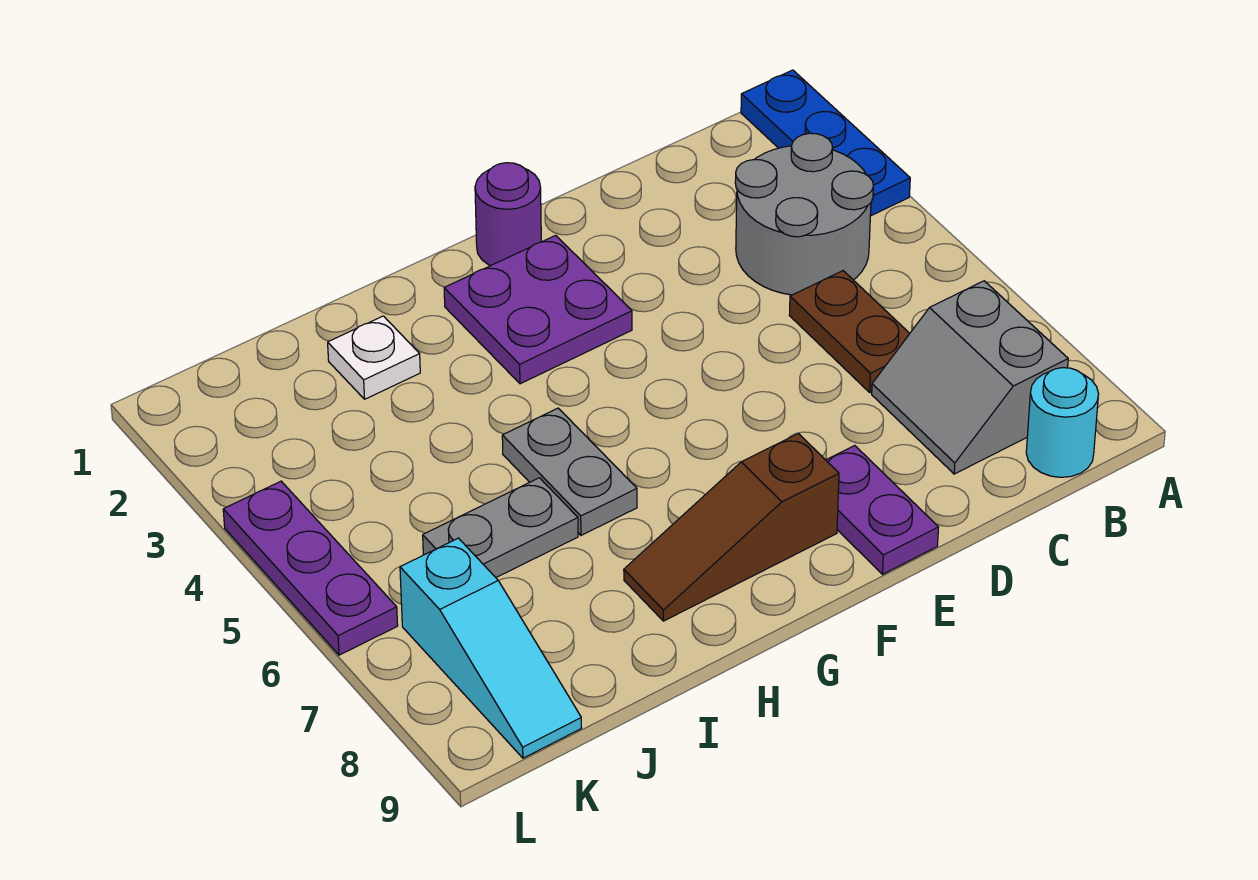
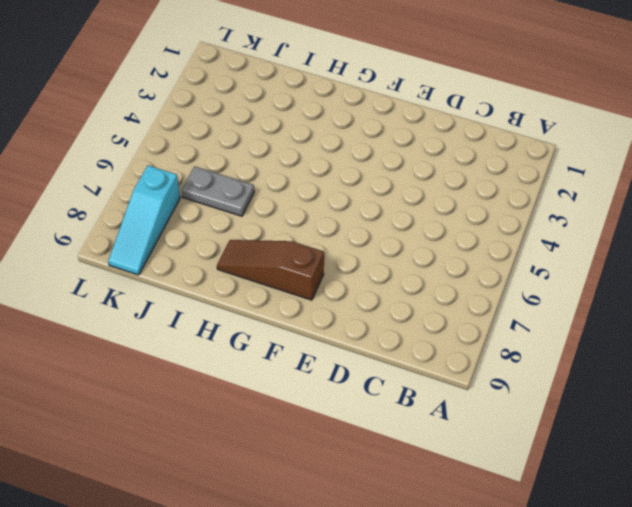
none -> blue plate A1:A3 level 1
none -> grey round brick B3:C4 level 1
none -> grey slope B7:C8 level 1 top B

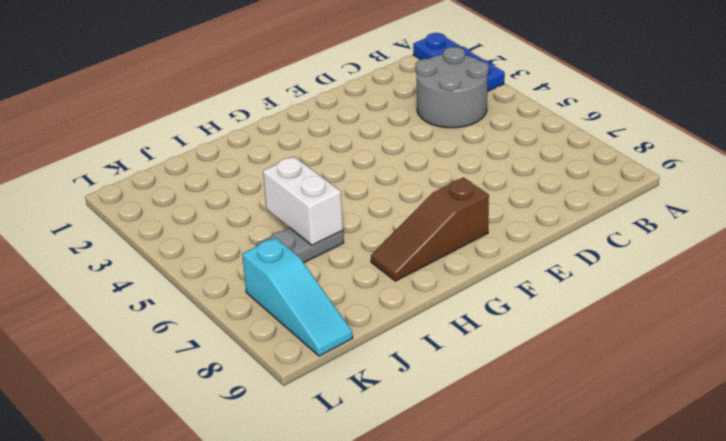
white brick I5:I6 level 2 -> none
none -> grey slope B7:C8 level 1 top B
none -> cyan round brick B9 level 1
none -> brown plate C5:C6 level 1

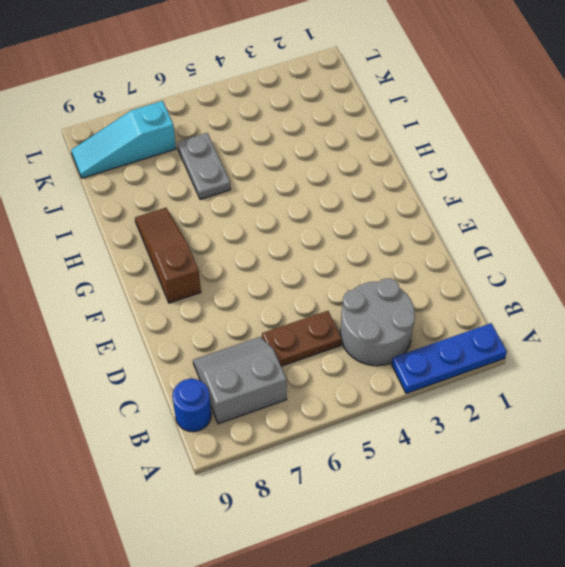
blue round brick B9 level 1 -> cyan round brick B9 level 1
none -> purple plate E8:E9 level 1
none -> purple round brick F1 level 1
none -> purple plate F2:G3 level 1

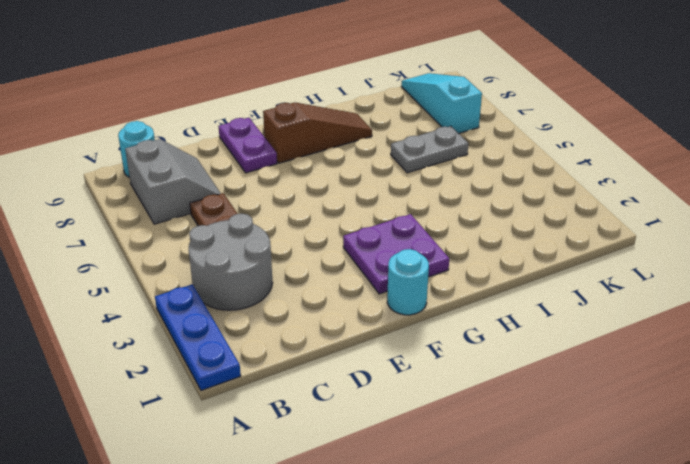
cyan round brick F1 level 1 -> purple round brick F1 level 1
none -> grey plate H5:H6 level 1
none -> white plate I2 level 1
none -> purple plate L4:L6 level 1

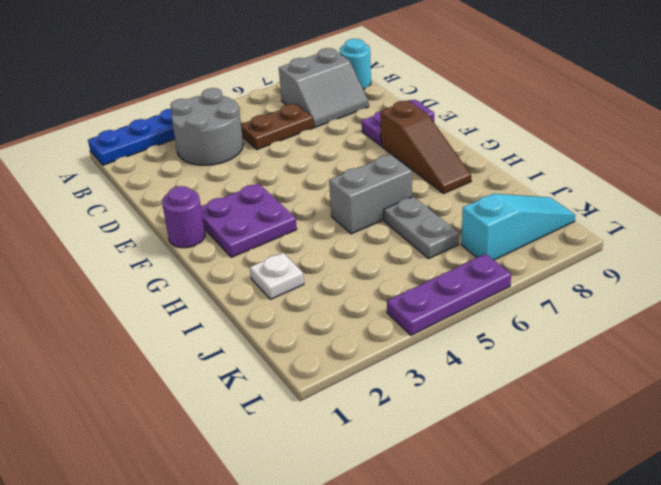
grey brick H5:H6 level 1 -> grey plate H5:H6 level 1

